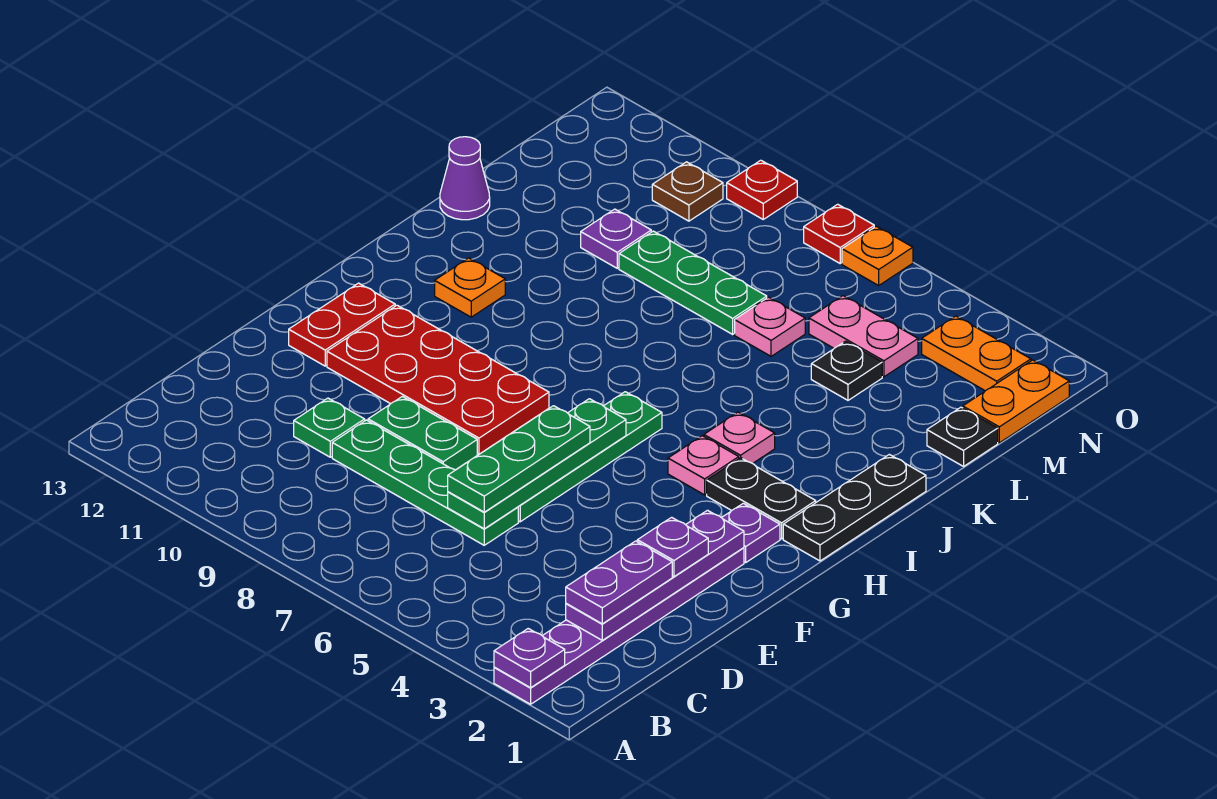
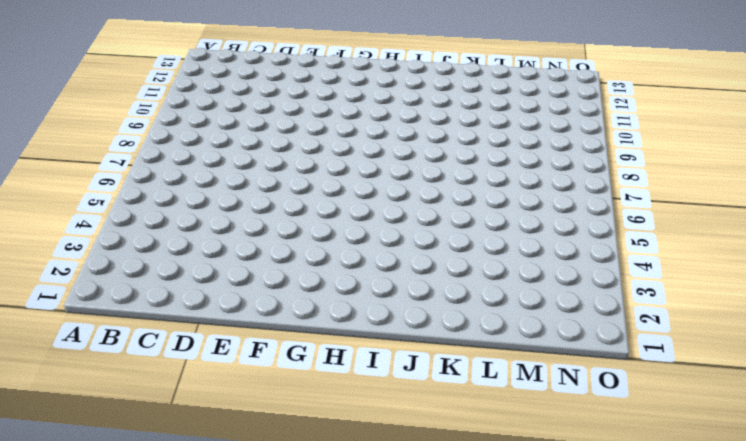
none -> purple plate A2:F2 level 1
none -> green plate D6:D9 level 1
none -> green plate D10 level 1
none -> green plate E6:H6 level 1

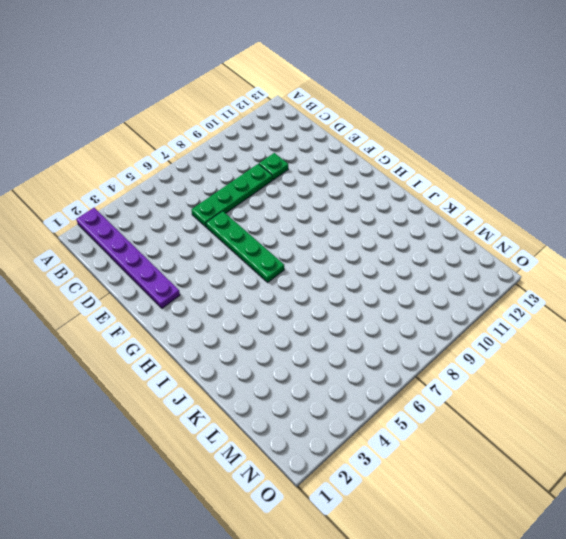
none -> green plate E8:E9 level 1
none -> red plate F8:G11 level 1
none -> red plate F12:G12 level 1
none -> purple plate G2 level 1

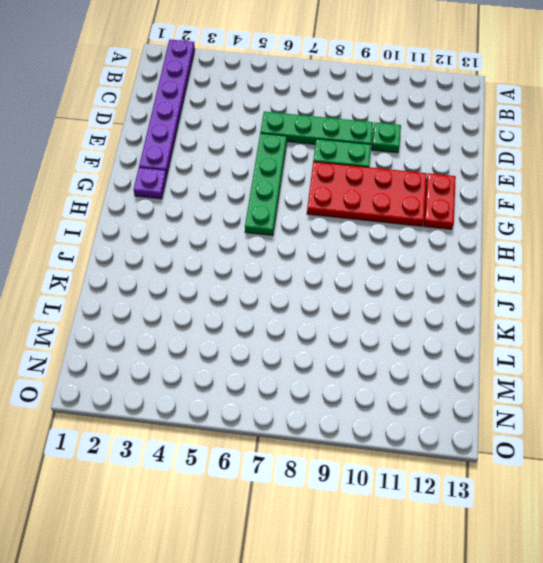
none -> black plate H1:J1 level 1
none -> black plate H2:H3 level 1
none -> pink plate H4 level 1
none -> pink plate I4 level 1

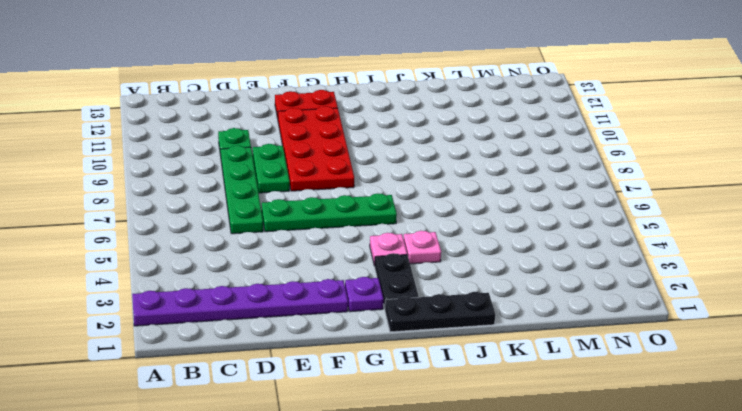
none -> orange plate I11 level 1
none -> purple cone K13 level 1
none -> black plate L1 level 1
none -> black plate L4 level 1

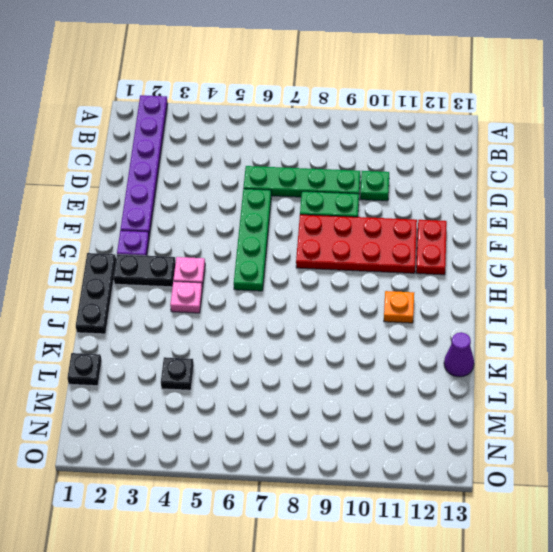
none -> pink plate L6 level 1
none -> green plate L7:L9 level 1
none -> purple plate L10 level 1
none -> orange plate M1:N1 level 1

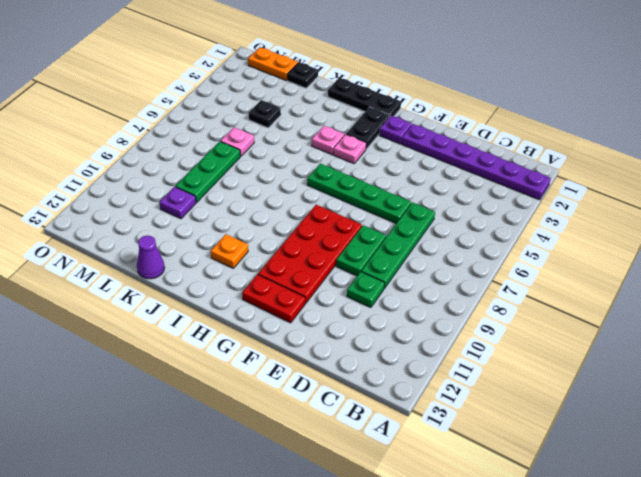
none -> pink plate M4:M5 level 1
none -> orange plate N2:N3 level 1
none -> brown plate N10 level 1
none -> orange plate O6 level 1

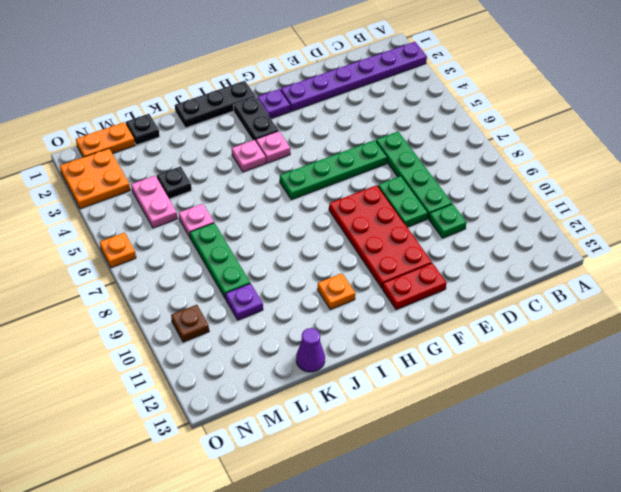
orange plate N2:O3 level 1 -> orange plate N2:N3 level 1
none -> red plate O7 level 1
none -> red plate O9 level 1
none -> purple plate A2 level 2
none -> purple plate C2:F2 level 2

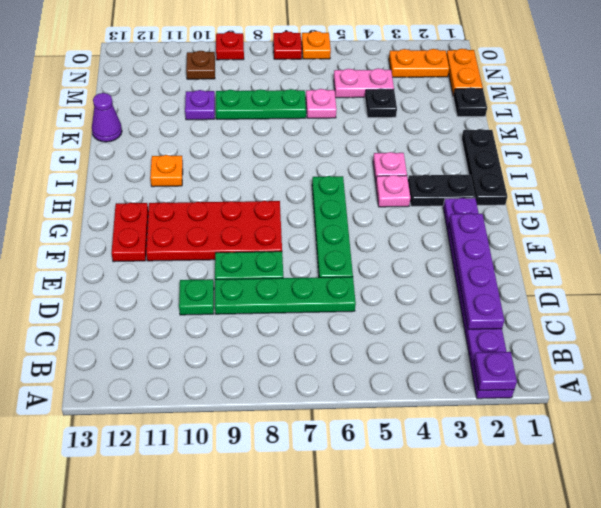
none -> green plate D6:G6 level 2
none -> purple plate C2:D2 level 3
none -> green plate D6:F6 level 3
none -> purple plate E2 level 3

